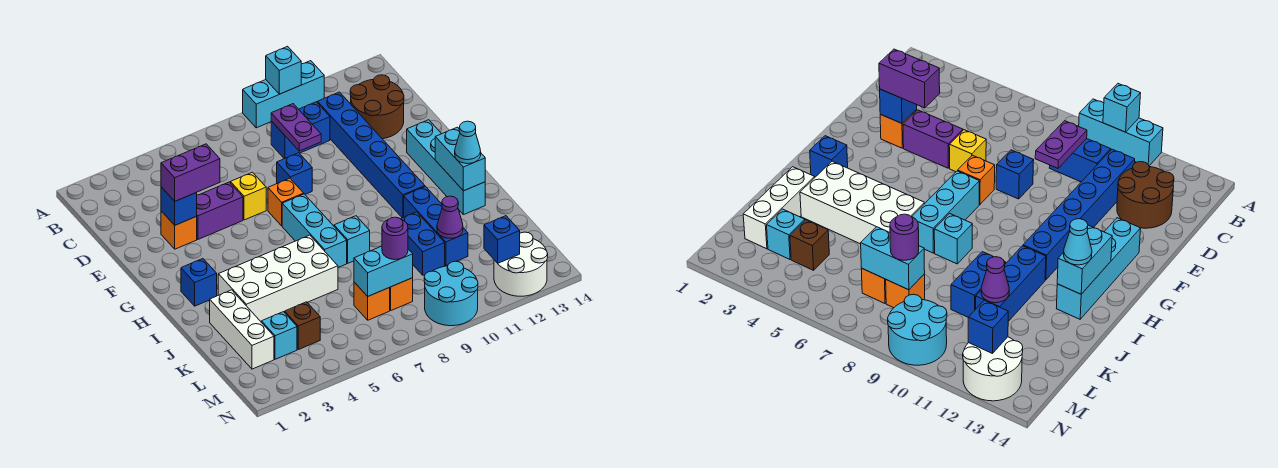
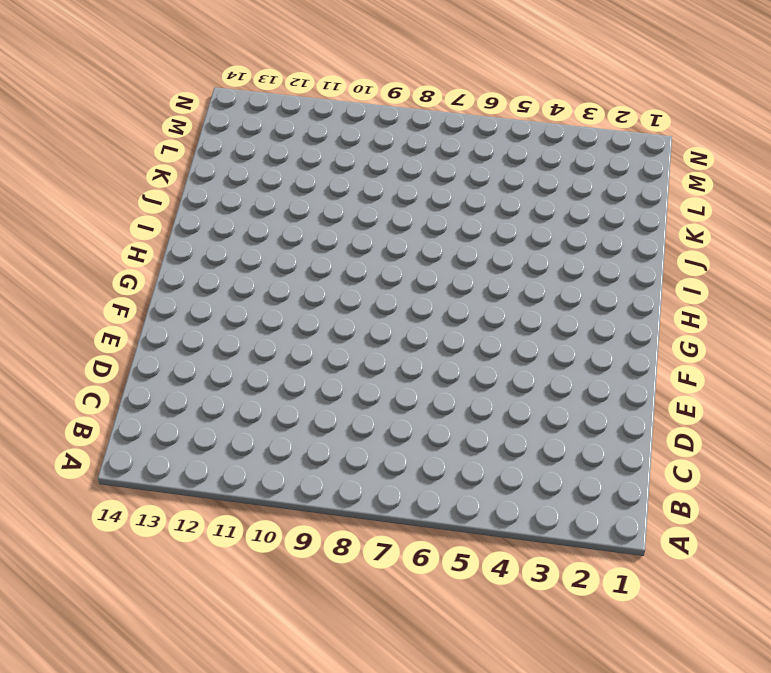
none -> cyan brick A9:A11 level 1
none -> blue brick C9:C10 level 1
none -> blue brick C11:H11 level 1
none -> brown round brick C12:D13 level 1

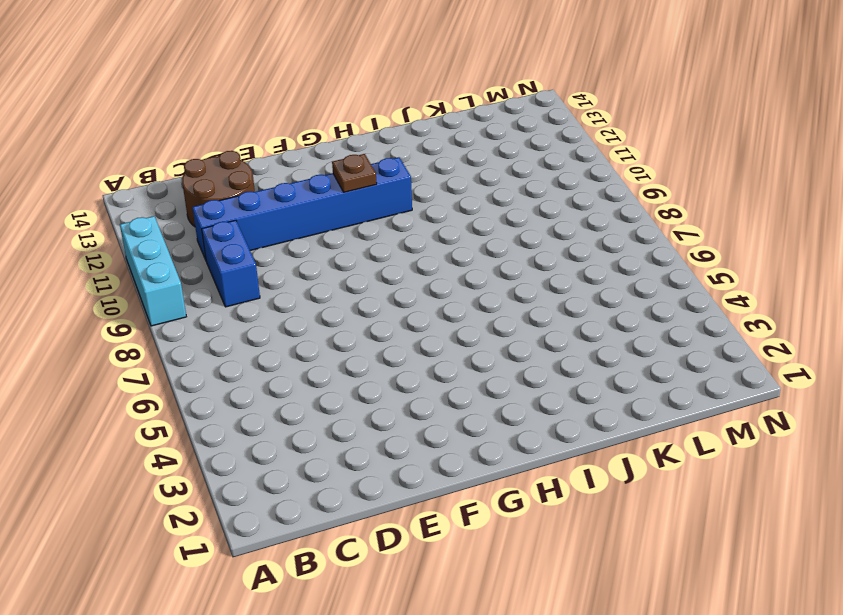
brown plate G11 level 2 -> none
none -> orange brick E3 level 1
none -> purple brick E4:E5 level 1
none -> yellow brick E6 level 1
none -> blue brick E8 level 1

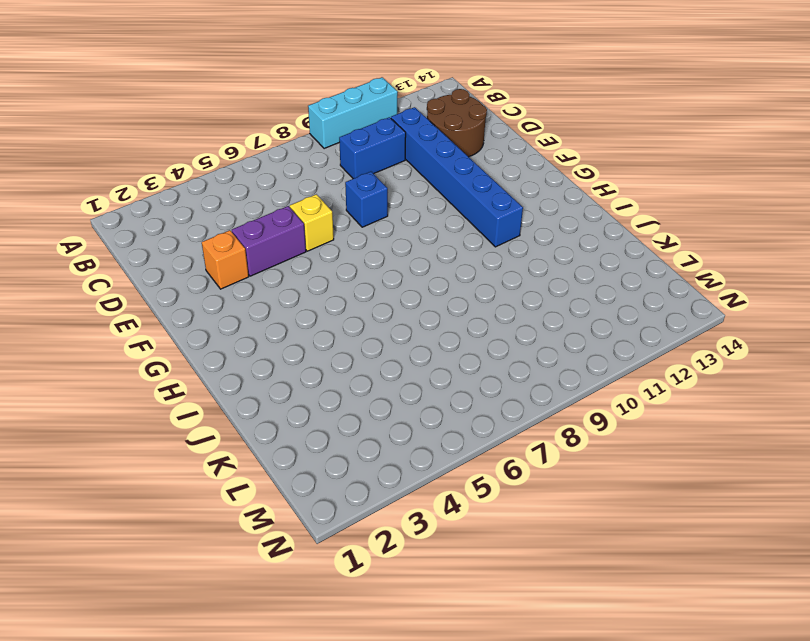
none -> orange brick F7 level 1
none -> cyan brick F13:I13 level 1
none -> cyan brick G7:I7 level 1
none -> blue brick H2 level 1

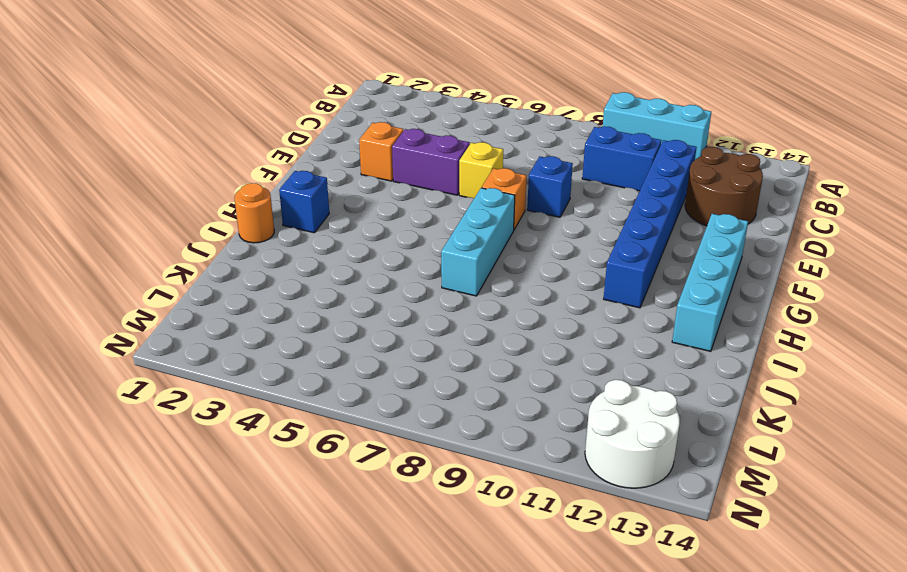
orange round brick I1 level 1 -> none
none -> white brick I3:J6 level 1
none -> cyan brick I8 level 1
none -> blue brick I11:K11 level 1
none -> white brick J2:L2 level 1

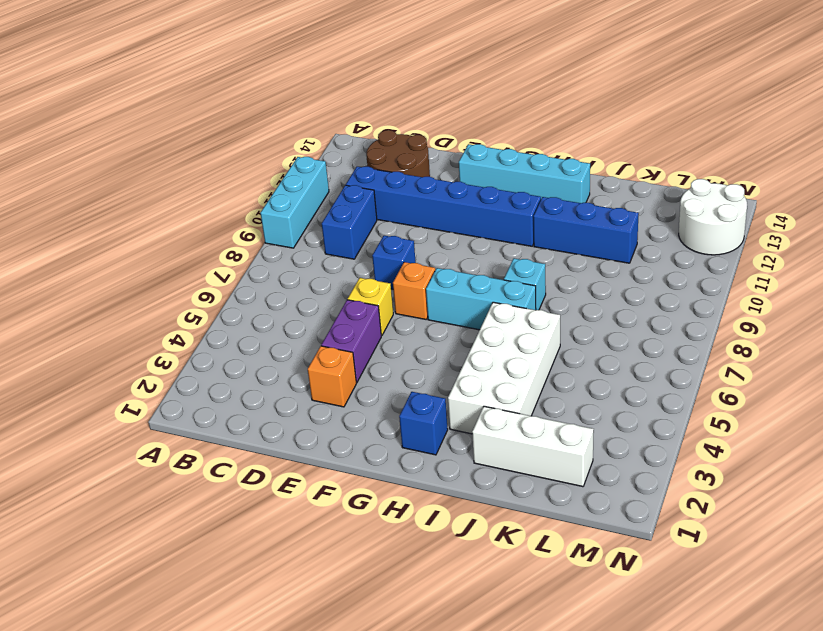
none -> blue brick J10:K10 level 1
none -> cyan brick L3 level 1
none -> brown brick L4 level 1
none -> orange brick L7 level 1

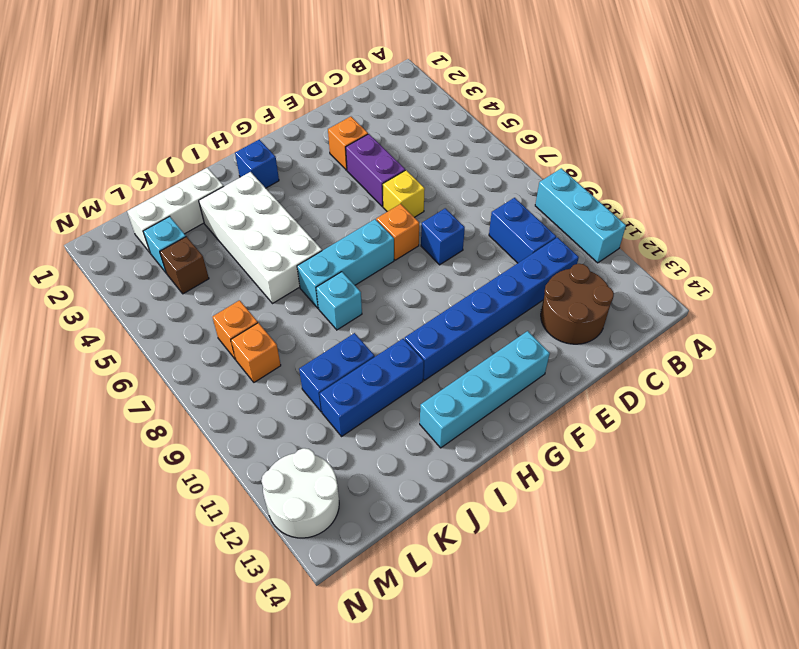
none -> cyan round brick M9:N10 level 1
none -> cyan brick A10 level 2
none -> purple plate C9:D9 level 2
none -> blue brick E3 level 2

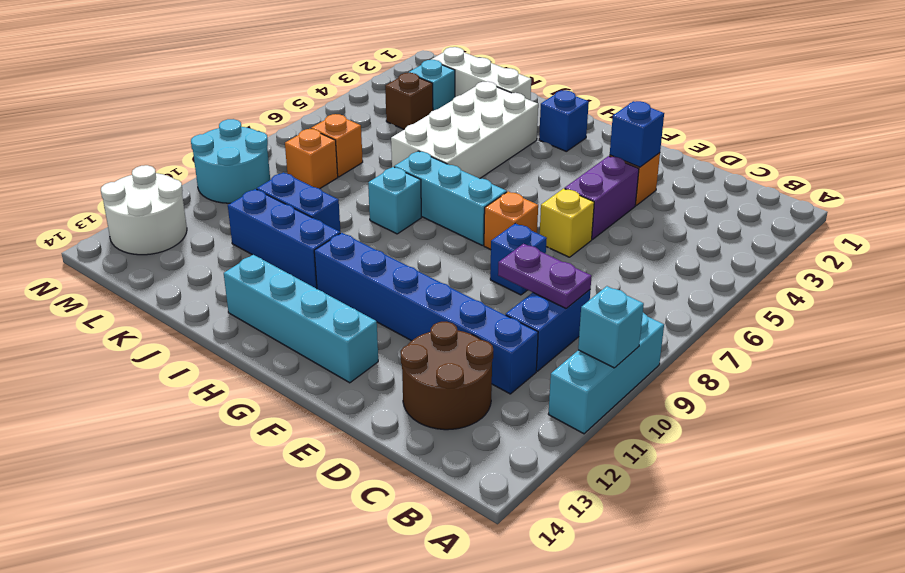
none -> cyan brick H13:I13 level 2
none -> purple cone K11 level 2
none -> cyan brick L7:L8 level 2
none -> blue brick M12 level 2

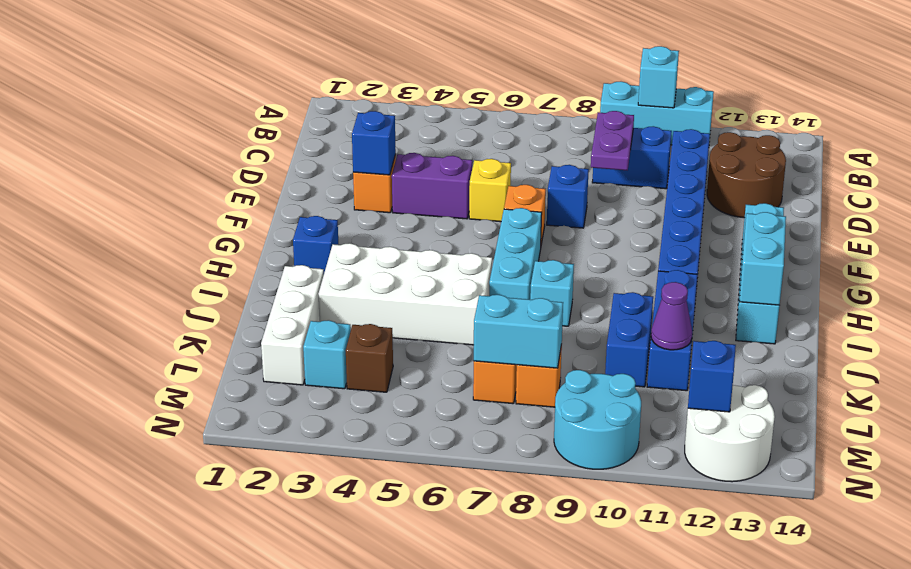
none -> purple brick E3:E4 level 3
none -> cyan cone I13 level 3
none -> purple round brick L8 level 3

